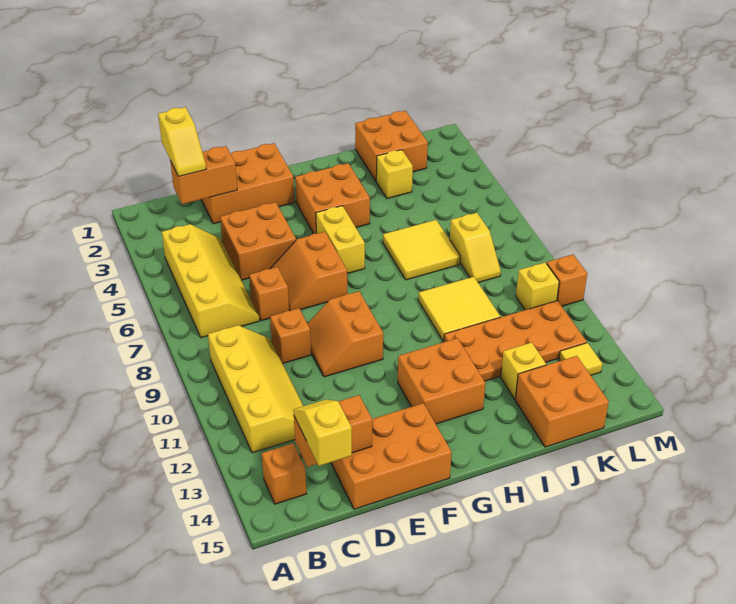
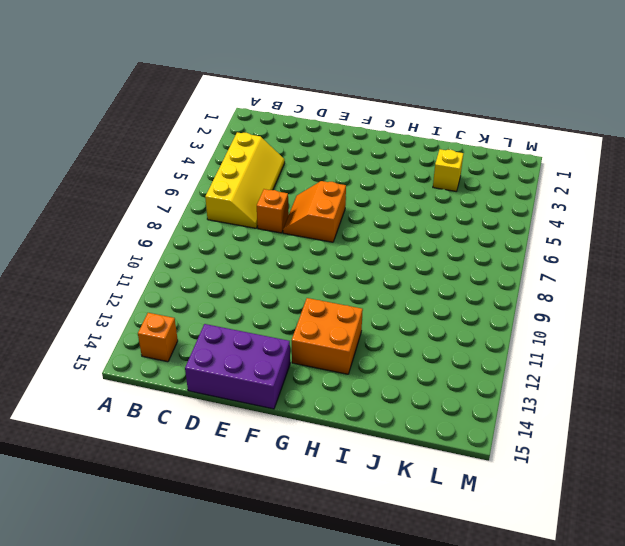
purple brick D14:F15 level 1 -> orange brick D14:F15 level 1
none -> yellow slope B9:C12 level 1 top B
none -> orange brick D1:F2 level 1
none -> orange brick D4:E5 level 1

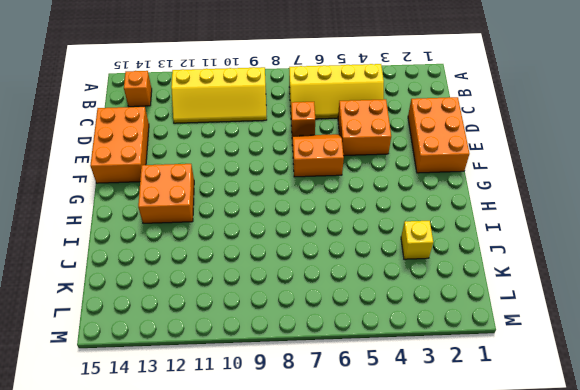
none -> orange brick D9 level 1
none -> orange slope E9:F10 level 1 top F
none -> orange brick G3:H4 level 1

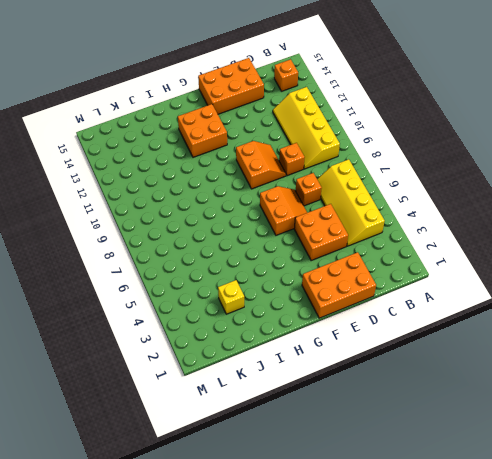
none -> orange brick G3:H4 level 1
none -> yellow brick G5:G6 level 1
none -> yellow tile I6:J7 level 1

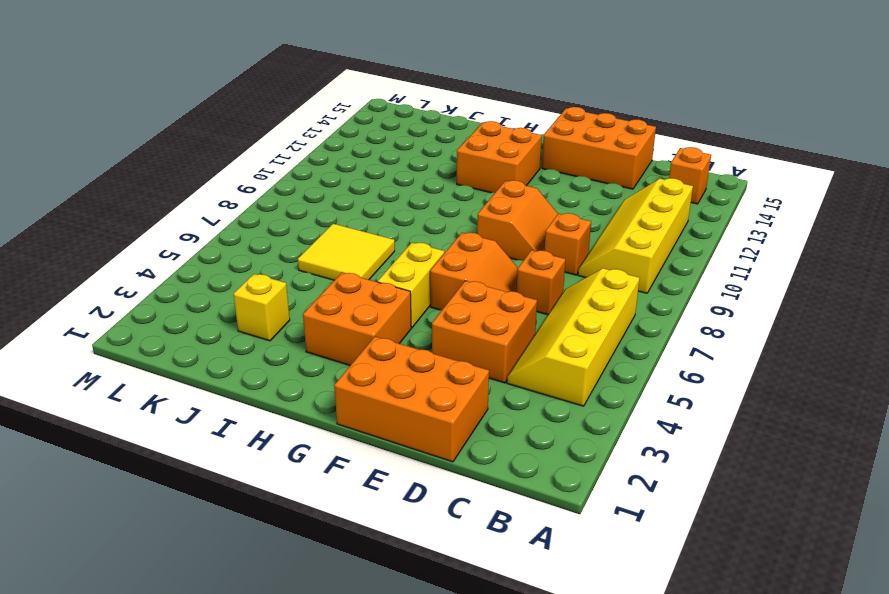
none -> yellow tile I9:J10 level 1
none -> orange plate I11:L12 level 1
none -> orange brick J1:K2 level 1

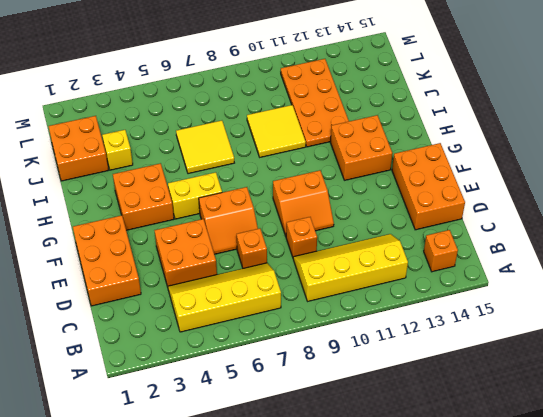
none -> yellow brick J13 level 1
none -> orange brick J14:K15 level 1
none -> yellow slope K7:K8 level 1 top 7

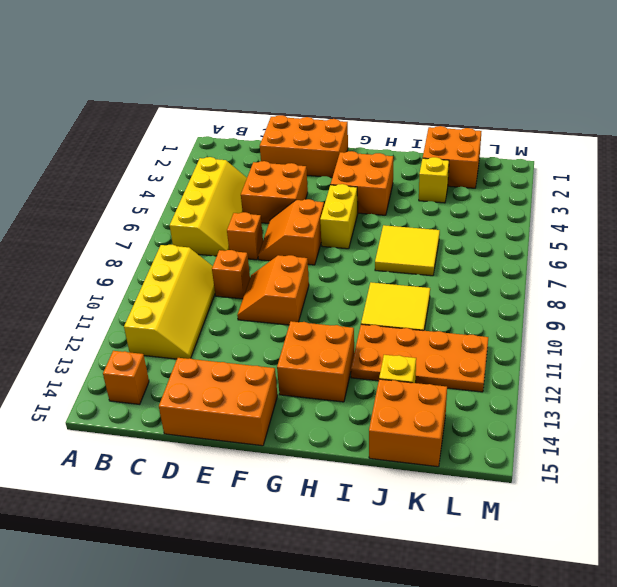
none -> yellow slope K7:K8 level 1 top 7
none -> yellow brick L10 level 1
none -> yellow tile L13 level 1

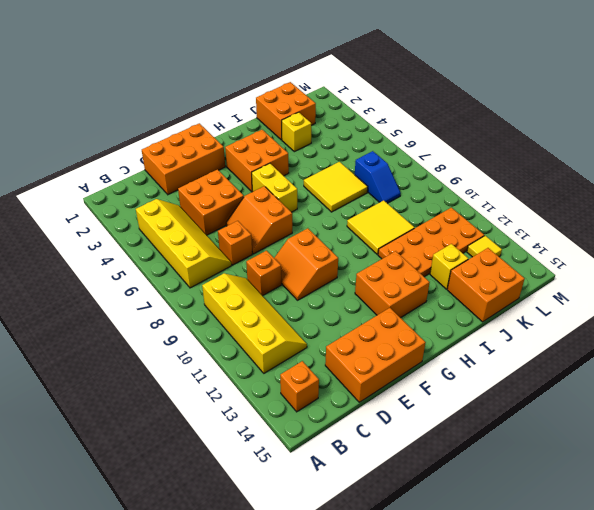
blue slope K7:K8 level 1 top 7 -> yellow slope K7:K8 level 1 top 7
none -> yellow brick L10 level 1
none -> orange brick M10 level 1
none -> orange brick C2:D2 level 2

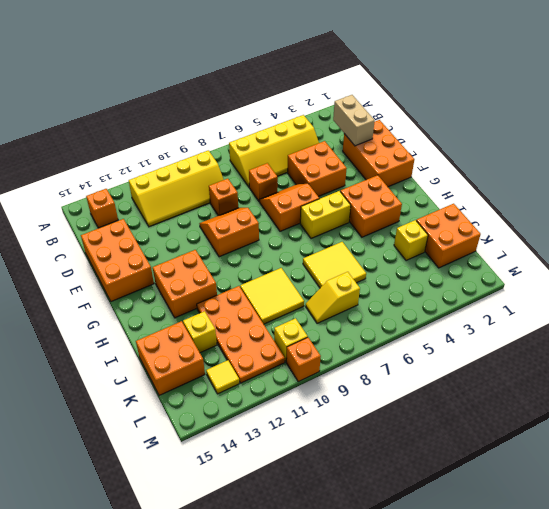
tan brick C2:D2 level 2 -> orange brick C2:D2 level 2
none -> orange brick C14:D14 level 2
none -> yellow slope C1:C2 level 3 top 1
none -> yellow slope C14:C15 level 3 top 15

